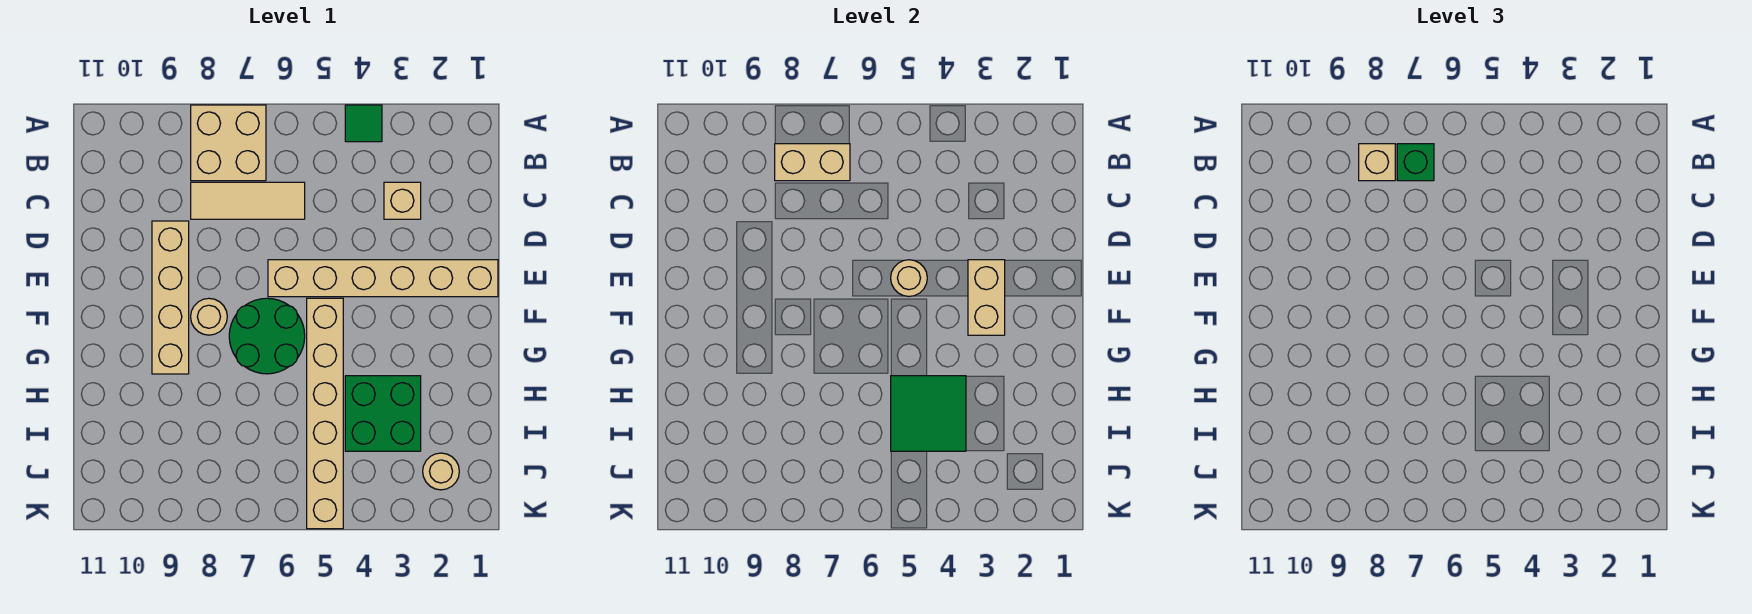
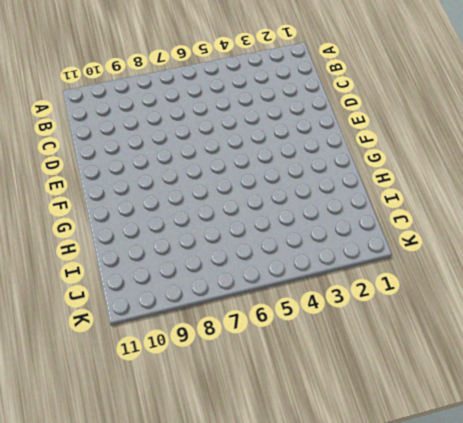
none -> green tile A4 level 1
none -> tan brick A7:B8 level 1
none -> tan brick C3 level 1

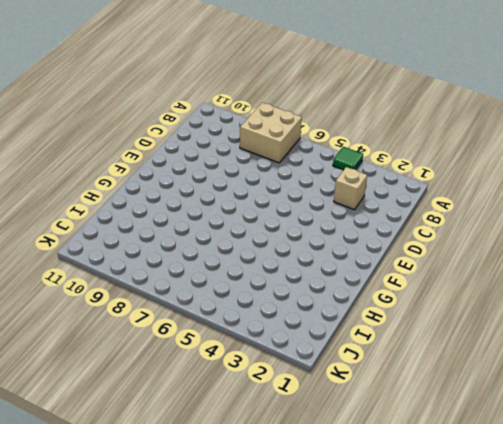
none -> tan tile C6:C8 level 1
none -> tan brick D9:G9 level 1
none -> tan brick E1:E6 level 1

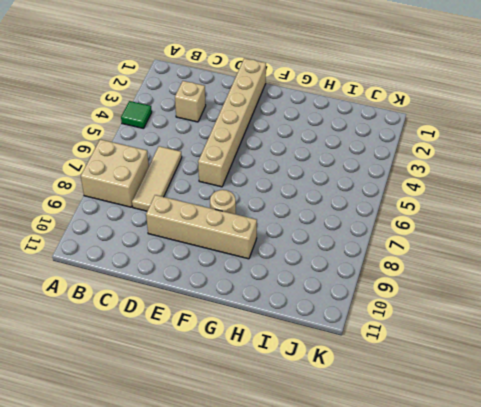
none -> tan brick F5:K5 level 1
none -> green round brick F6:G7 level 1
none -> green brick H3:I4 level 1

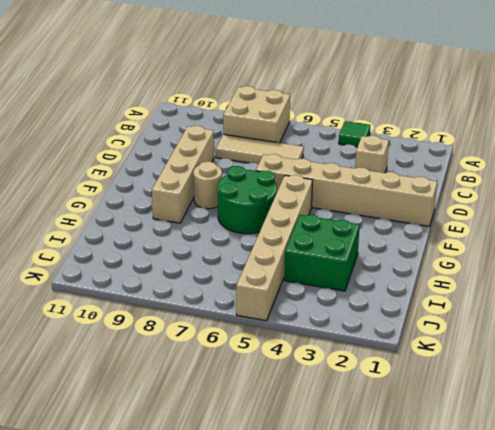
none -> tan round brick J2 level 1
none -> tan brick B7:B8 level 2
none -> tan brick E3:F3 level 2

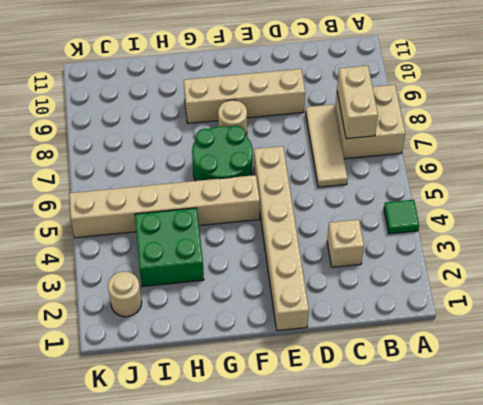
none -> tan brick E3:F3 level 2
none -> tan round brick E5 level 2
none -> green tile H4:I5 level 2

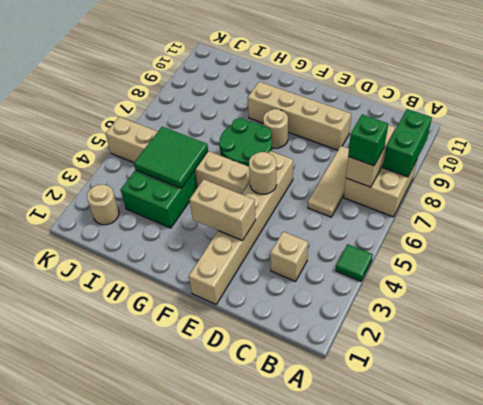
green brick A8:A9 level 2 -> none
none -> tan brick B8 level 3

